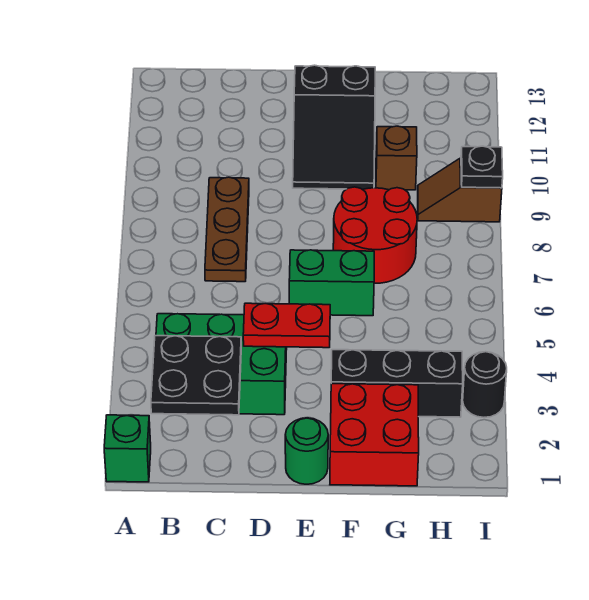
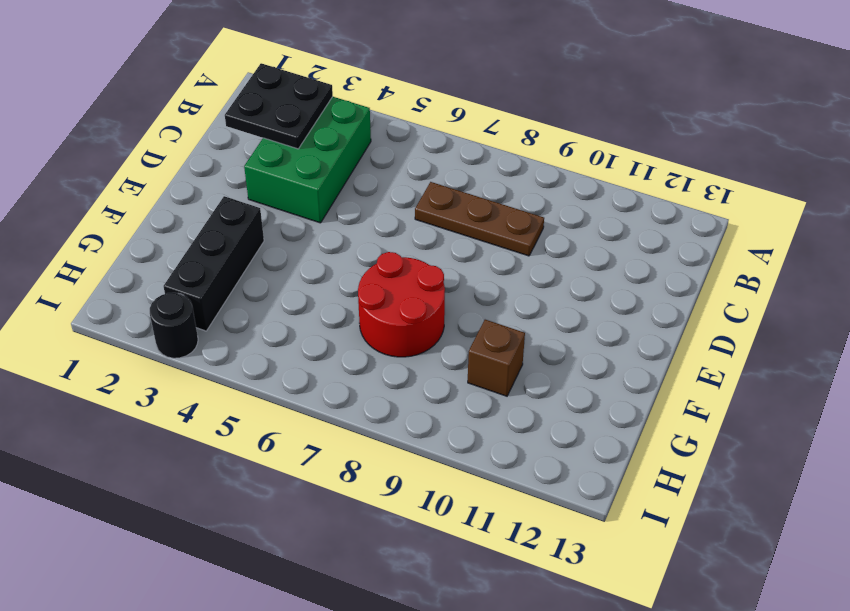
none -> green brick A1 level 1
none -> green round brick E1 level 1
none -> green brick E6:F6 level 1

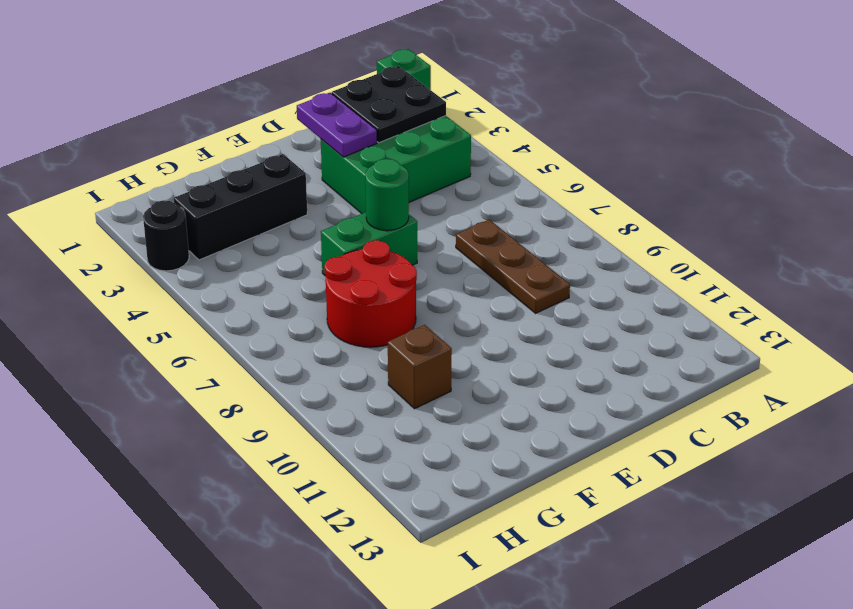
purple plate D2:D3 level 2 -> none
green round brick E6 level 2 -> green round brick E1 level 1
none -> black slope E10:F12 level 1 top 12
none -> red brick F1:G2 level 1
none -> brown slope H9:I9 level 1 top I

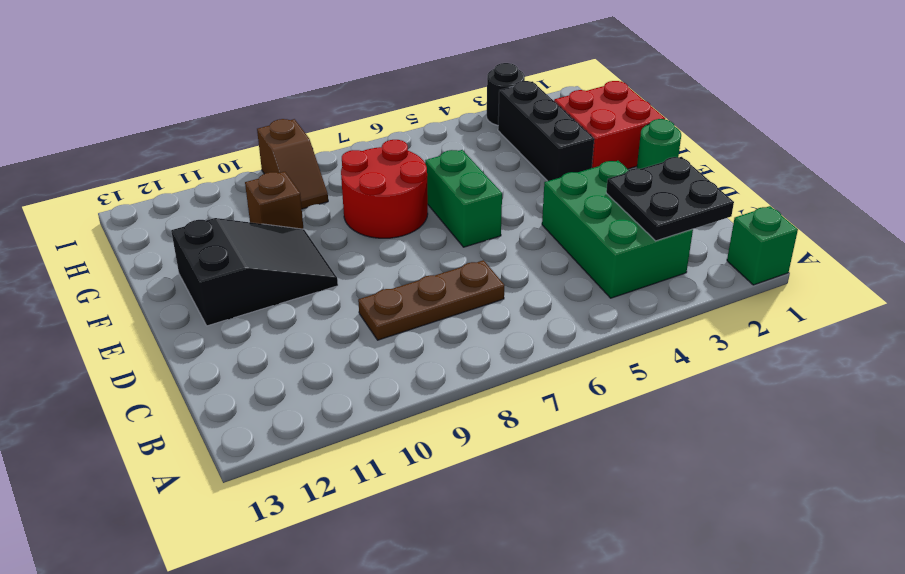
none -> red plate D4:E4 level 2
none -> black plate I9 level 2

